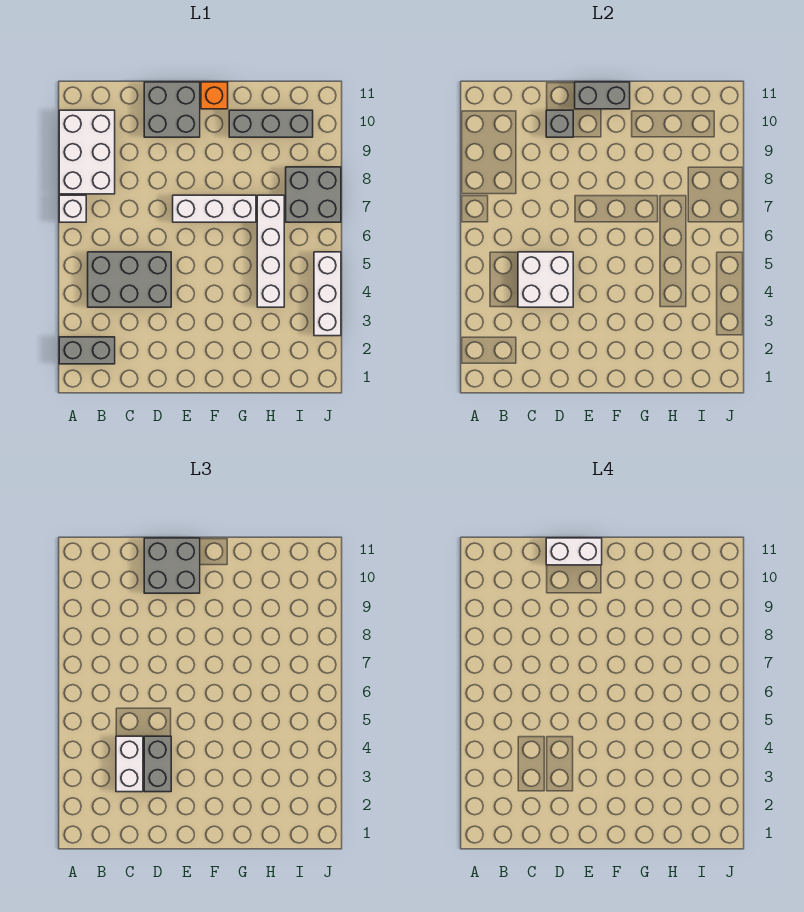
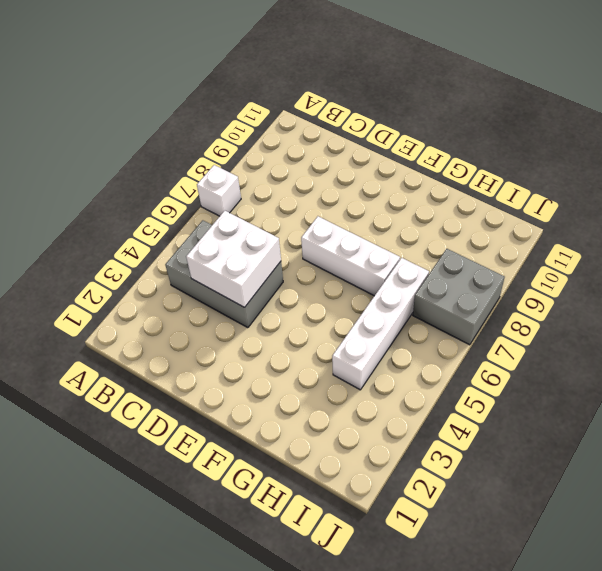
none -> grey brick A2:B2 level 1
none -> white brick A8:B10 level 1
none -> grey brick D10:E11 level 1

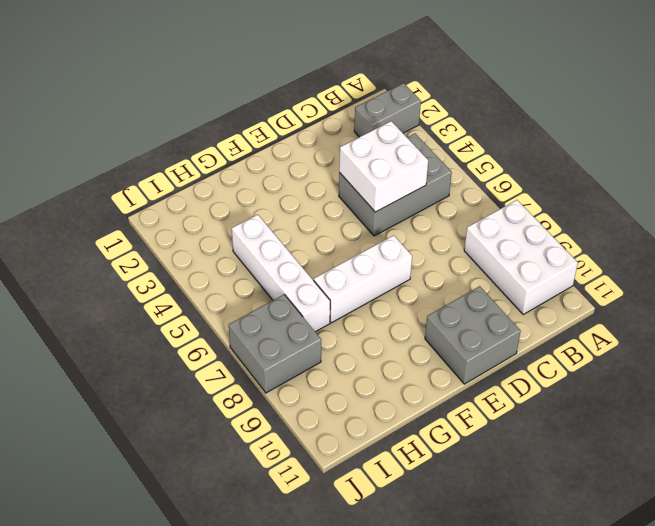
none -> white brick A7 level 1
none -> orange brick F11 level 1
none -> grey brick G10:I10 level 1

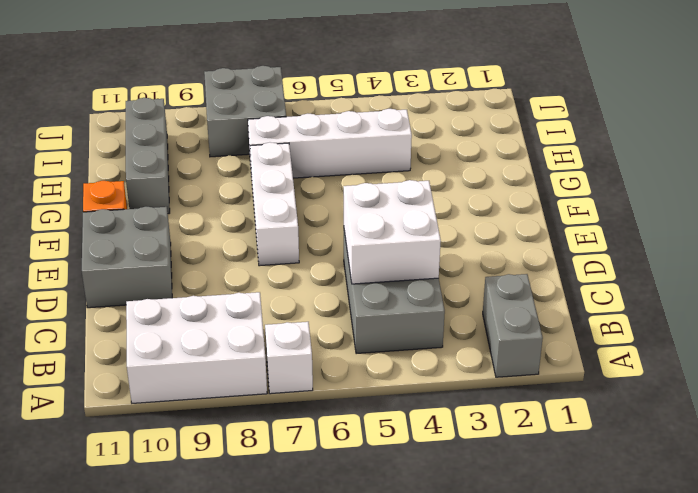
none -> white brick J3:J5 level 1
none -> grey brick D10 level 2
none -> grey brick E11:F11 level 2

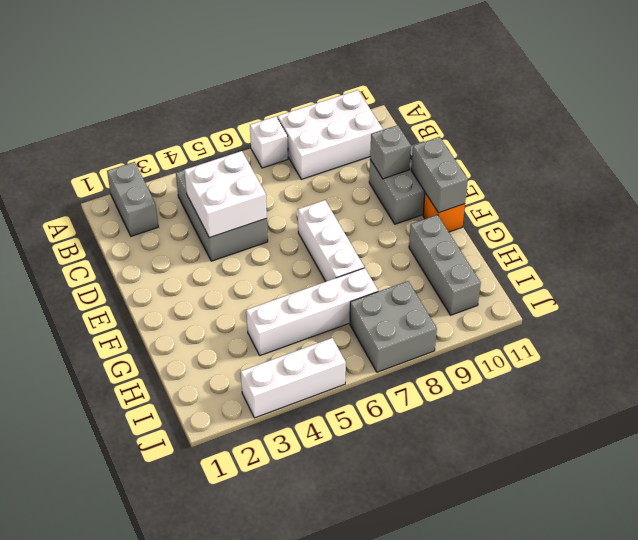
none -> white brick C3:C4 level 3
none -> grey brick D3:D4 level 3
none -> grey brick D10:E11 level 3

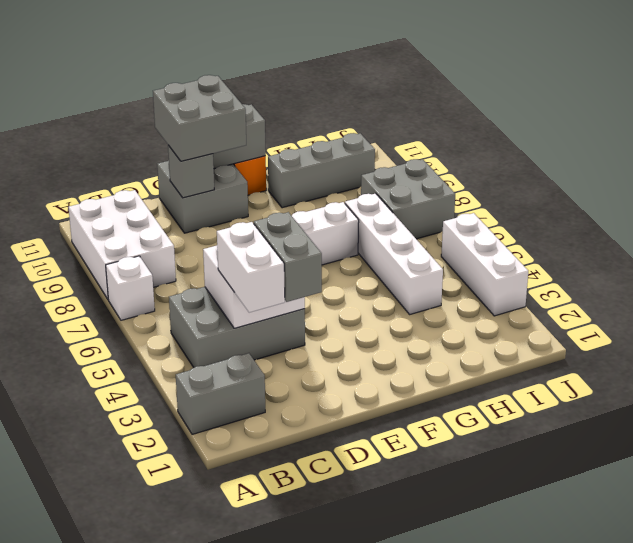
none -> white brick D11:E11 level 4

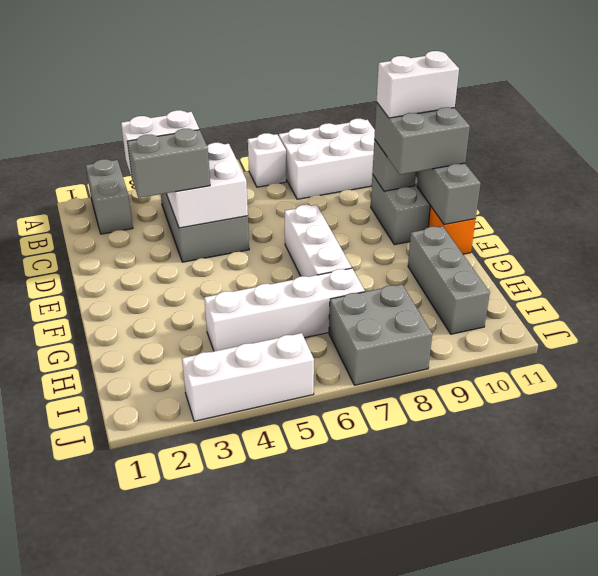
white brick D10:D11 level 4 -> white brick D11:E11 level 4

